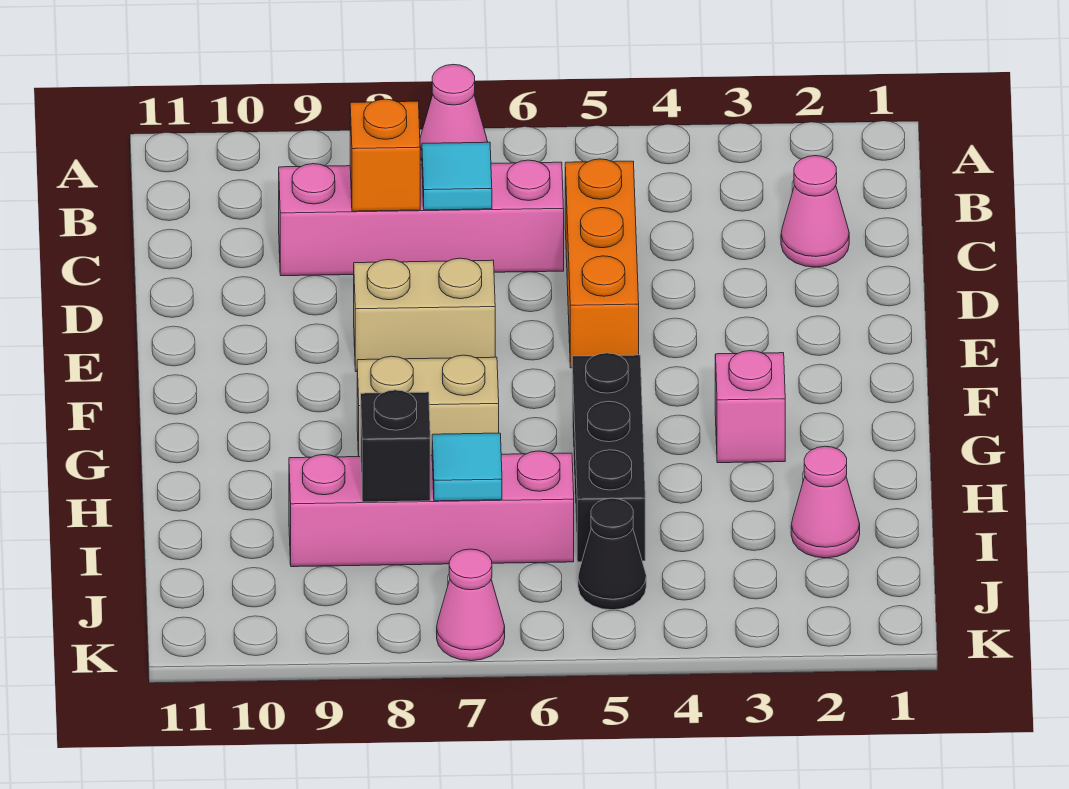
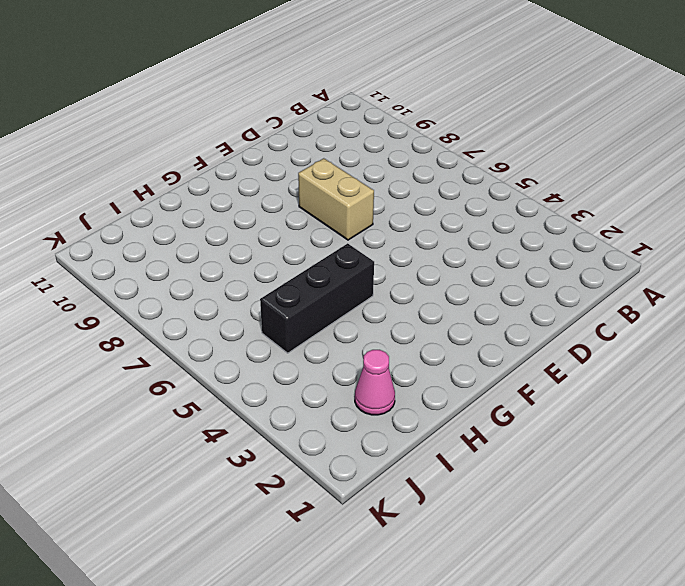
none -> pink cone A7 level 1
none -> pink cone C2 level 1
none -> orange brick C5:E5 level 1

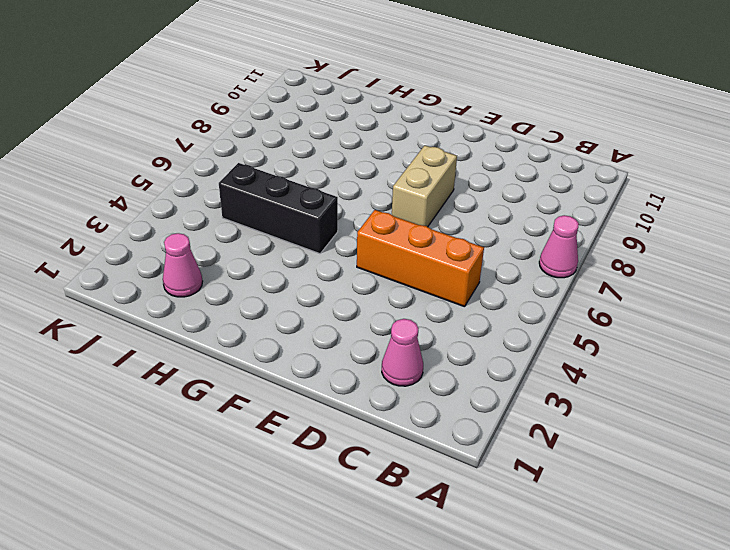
none -> pink brick C6:C9 level 1
none -> pink brick G3 level 1
none -> tan brick G7:G8 level 1

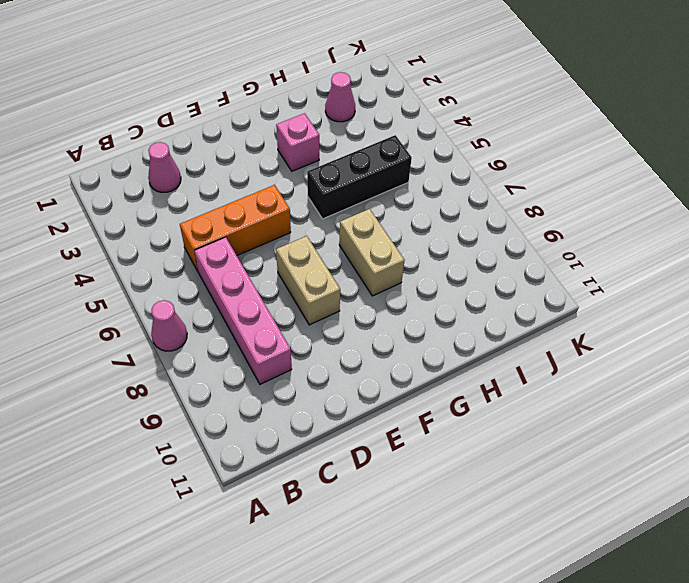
none -> pink brick I6:I9 level 1
none -> black cone J5 level 1
none -> pink cone K7 level 1

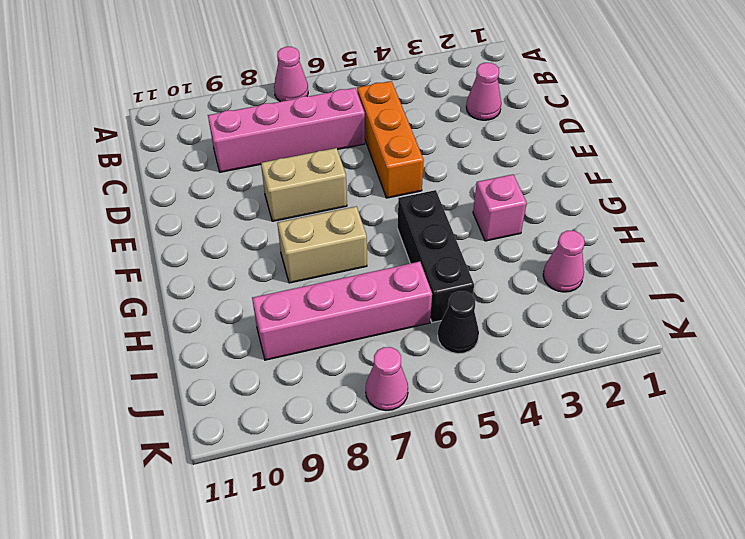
none -> cyan tile C7 level 2
none -> orange brick C8 level 2
none -> cyan tile I7 level 2

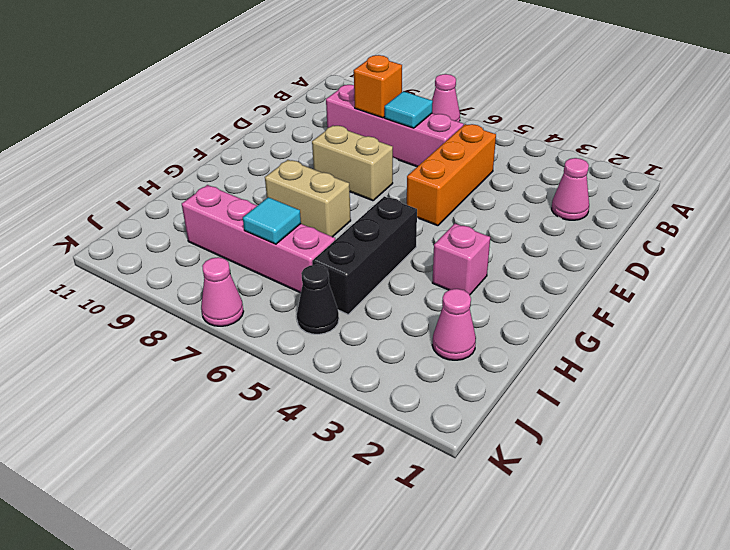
none -> black brick I8 level 2

